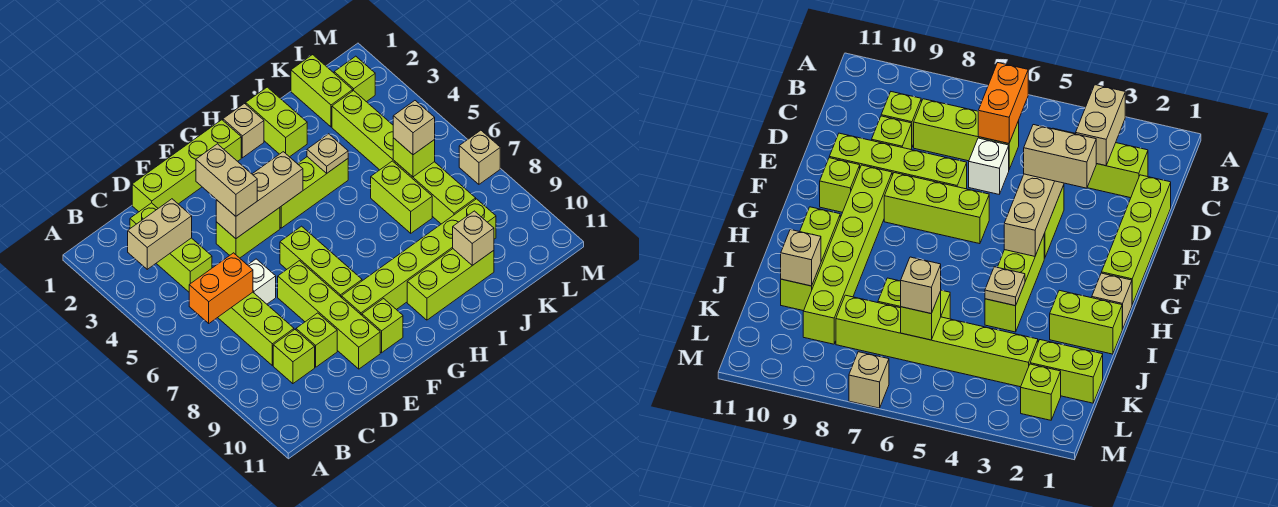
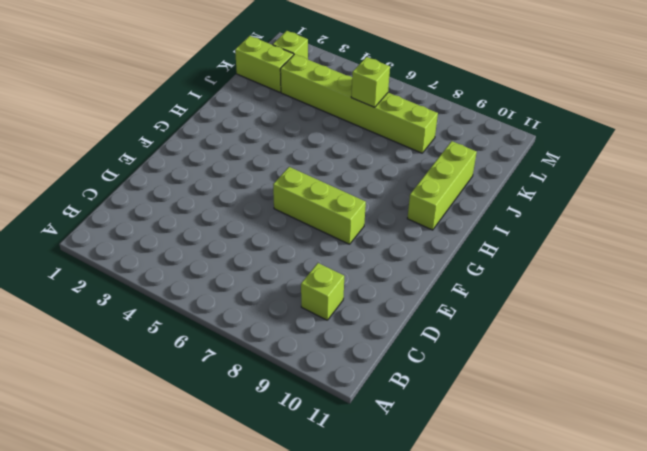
none -> lime brick C2:C4 level 1
none -> lime brick C6:C8 level 1
none -> lime brick D1:G1 level 1

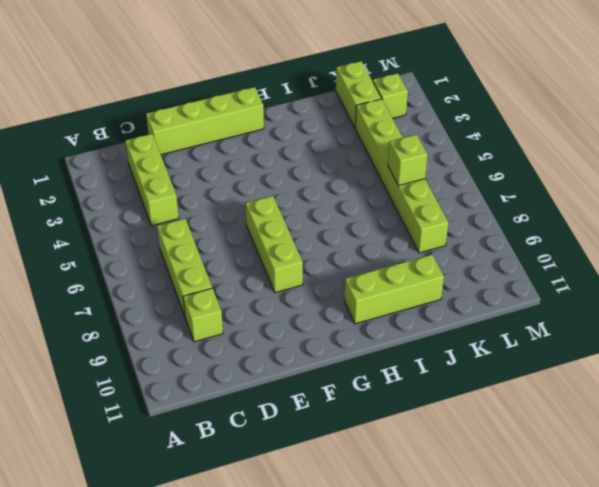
none -> white brick D6 level 1
none -> lime brick D9 level 1
none -> lime brick E4:F4 level 1

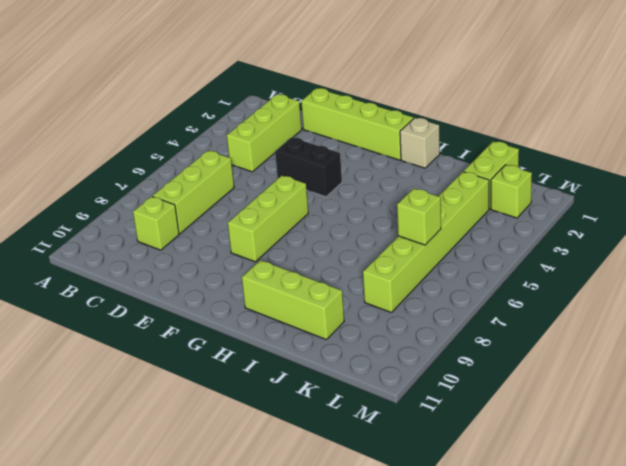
black brick E4:F4 level 1 -> lime brick E4:F4 level 1
none -> white brick D6 level 1
none -> lime brick D9 level 1
none -> lime brick E7:E10 level 1

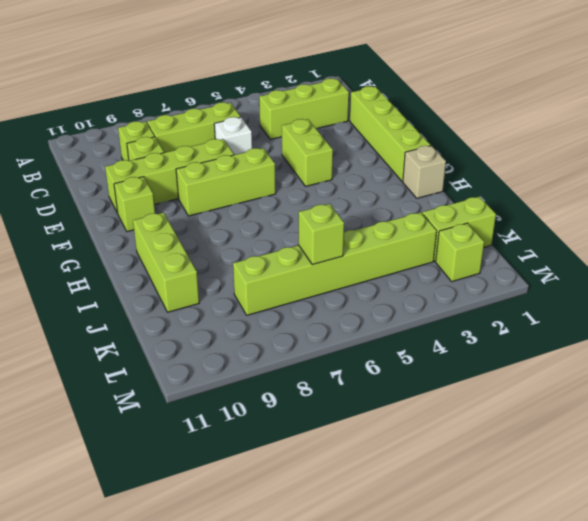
none -> lime brick F9:K9 level 1
none -> lime brick G4:I4 level 1
none -> lime brick I1:I2 level 1

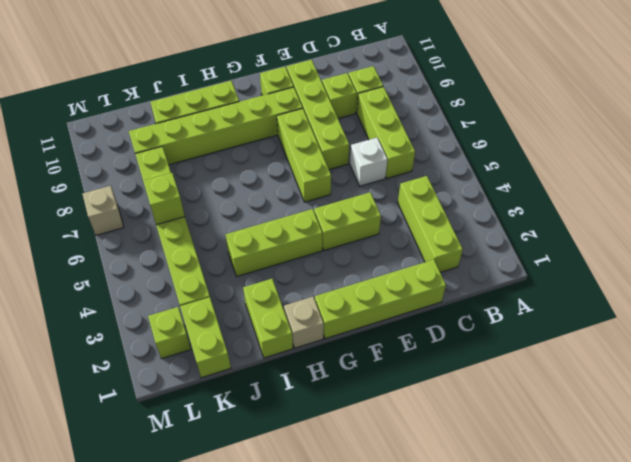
none -> lime brick J6:J7 level 1
none -> tan brick B3:C3 level 2
none -> orange brick B6:C6 level 2

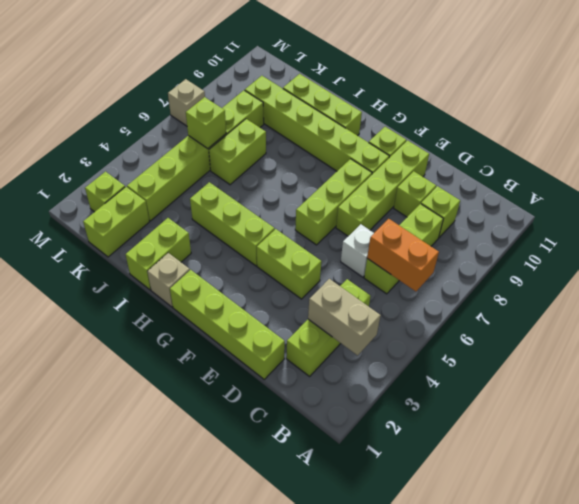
none -> tan brick E4:G4 level 2
none -> tan plate I4 level 2
none -> tan brick J10 level 2

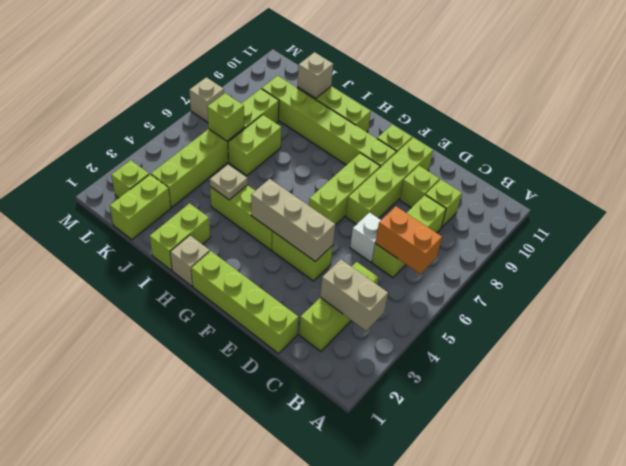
none -> tan brick E3:E4 level 3
none -> tan brick K6 level 3

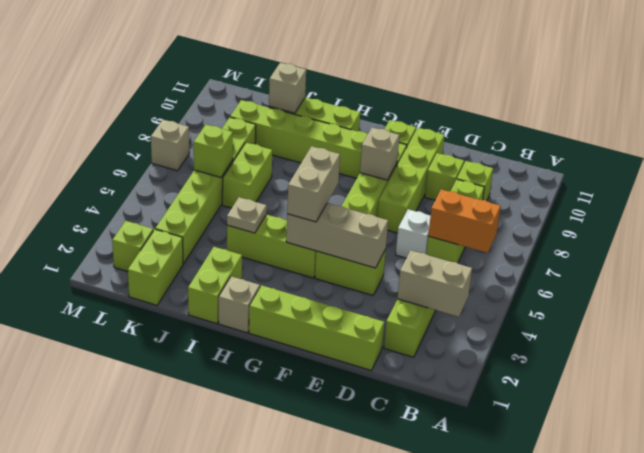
tan brick F8 level 2 -> tan brick K6 level 3
tan brick G4:G5 level 3 -> tan brick E3:E4 level 3

